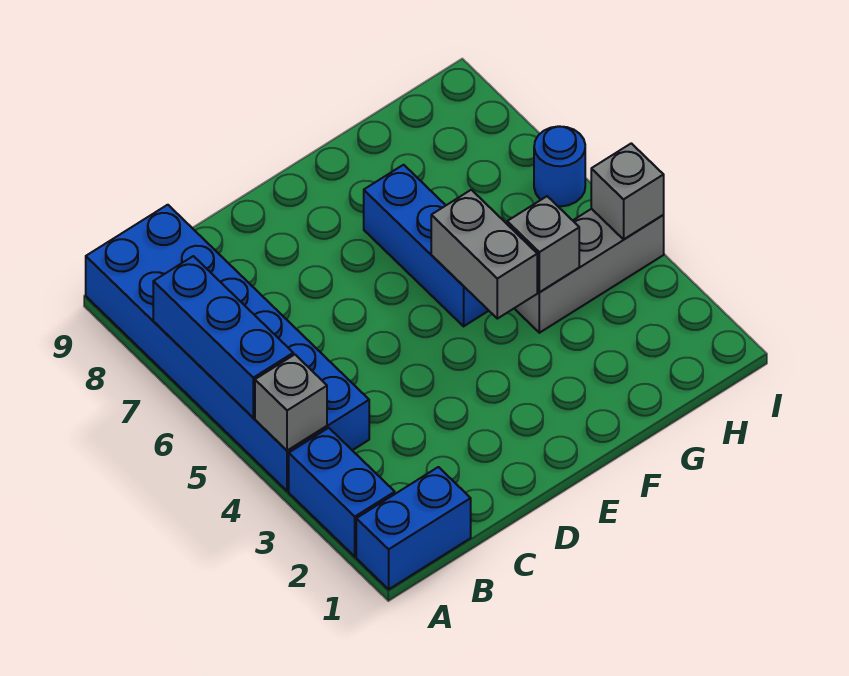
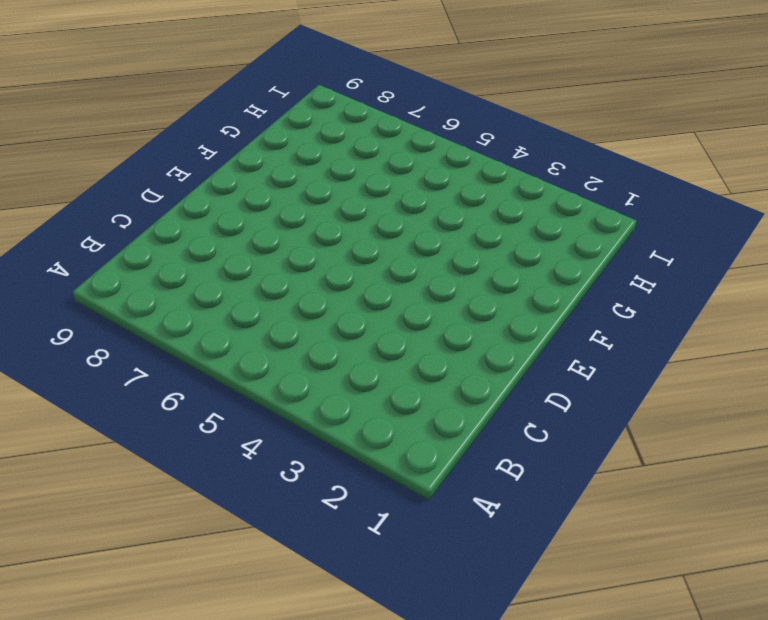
none -> blue brick A1:B1 level 1
none -> blue brick A2:A3 level 1

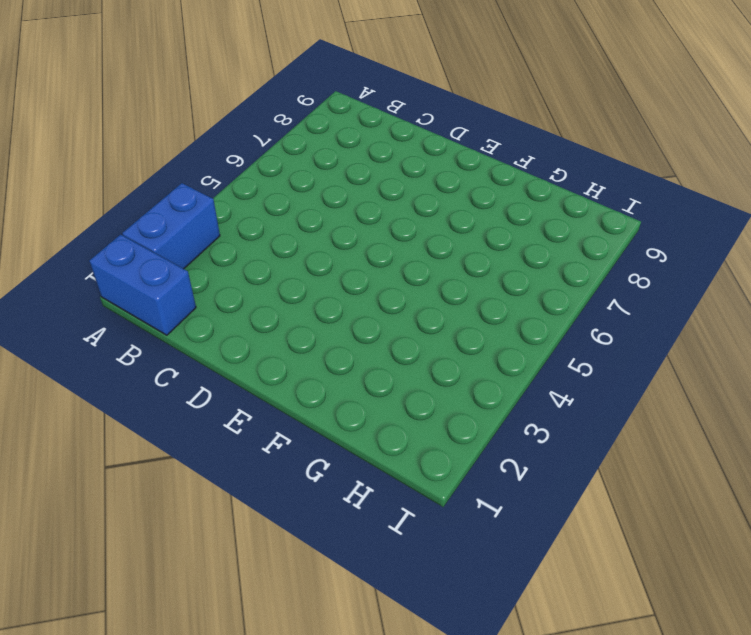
none -> blue brick A4:B9 level 1
none -> blue brick F5:F7 level 1

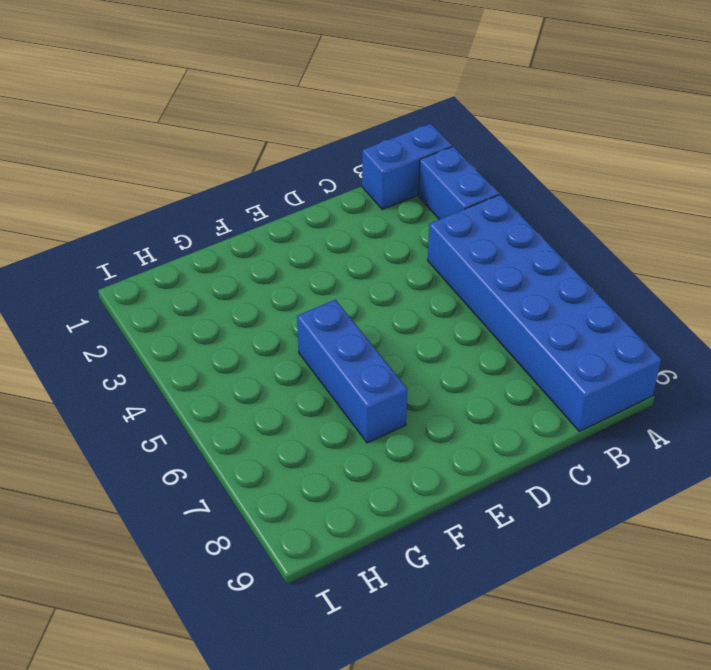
none -> grey brick G4:I4 level 1
none -> blue round brick I6 level 1

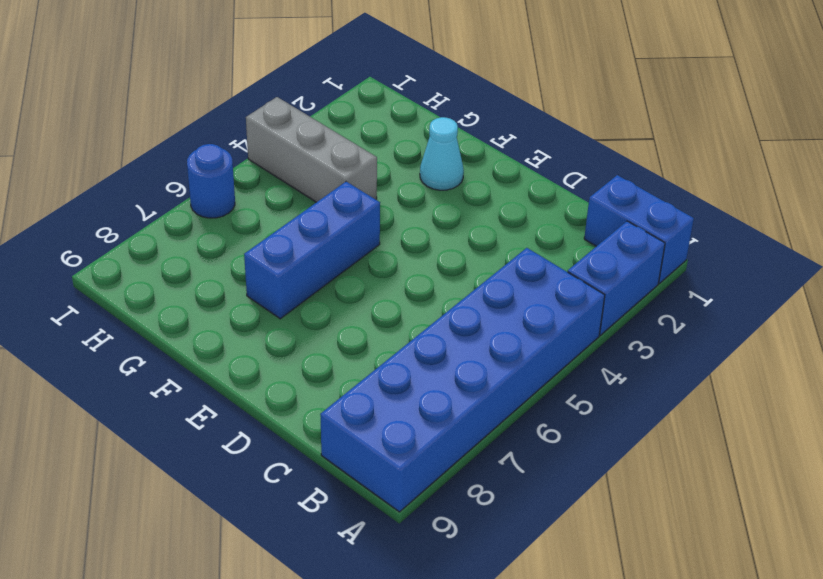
cyan cone F2 level 1 -> none
none -> grey brick A4 level 2
none -> blue brick A5:A7 level 2

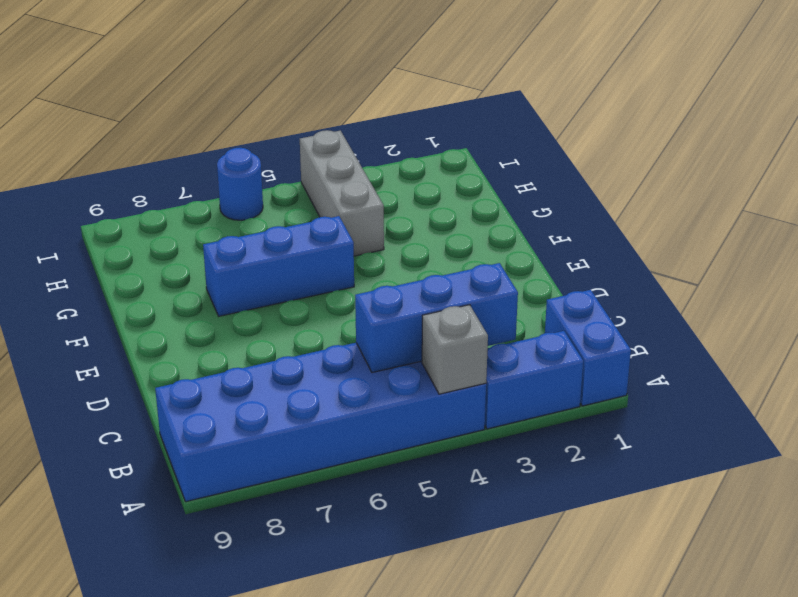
blue brick B3:B5 level 2 -> blue brick A5:A7 level 2
none -> grey brick F4:F5 level 2
none -> grey brick G4 level 2

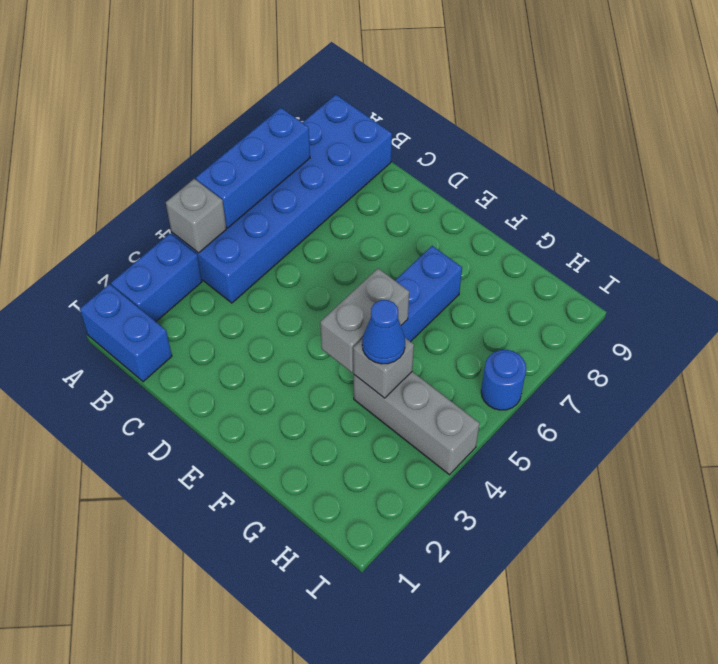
blue cone G4 level 3 -> none
none -> grey brick I4 level 2

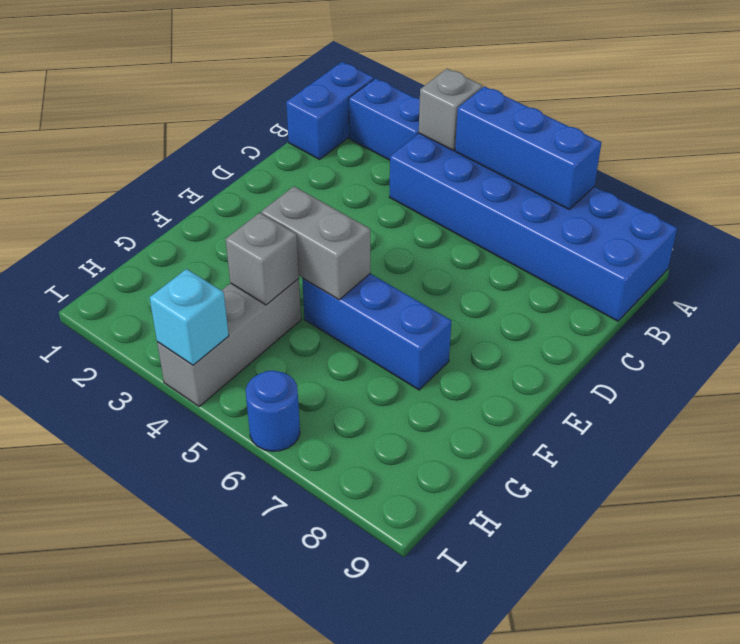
cyan brick I4 level 2 -> grey brick I4 level 2

